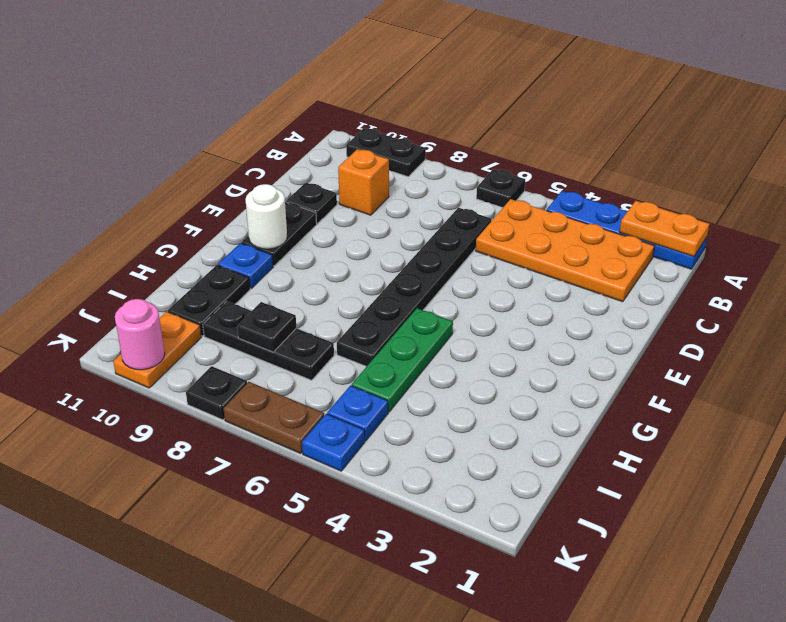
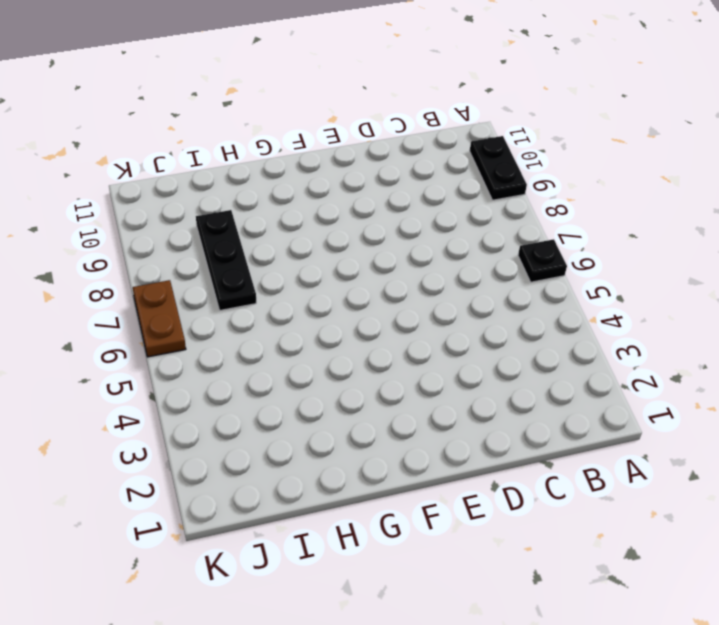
none -> blue plate A1:A4 level 1
none -> orange plate B2:C5 level 1
none -> black plate C6:H6 level 1

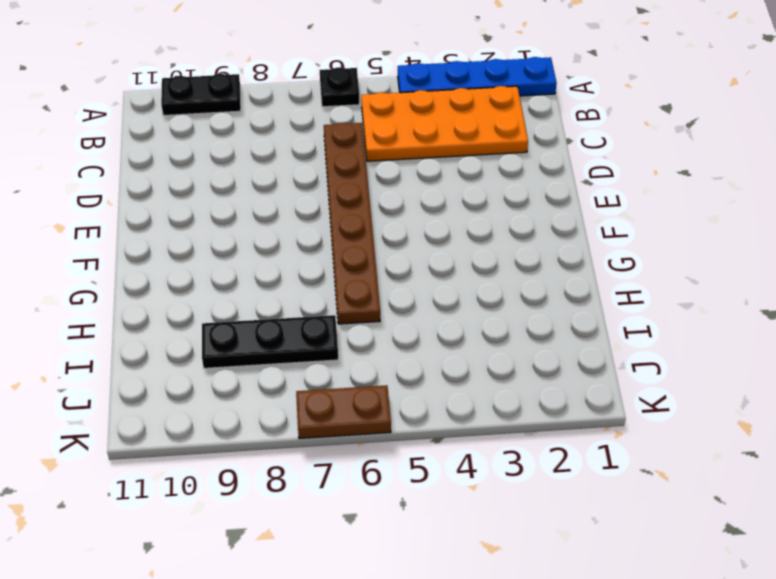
brown plate C6:H6 level 1 -> black plate C6:H6 level 1
none -> orange brick C9 level 1
none -> black plate D10 level 1
none -> black plate E10:F10 level 1

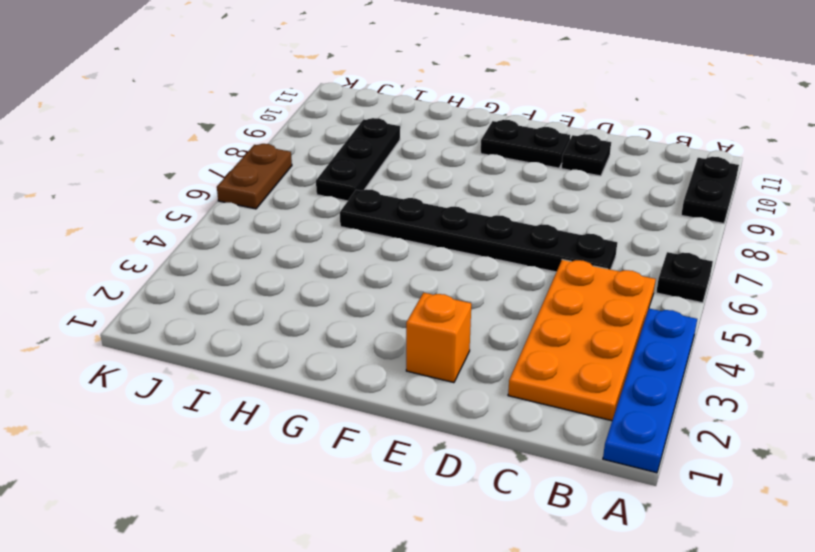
orange brick E2 level 1 -> orange brick C9 level 1
none -> green plate G5:I5 level 1
none -> blue plate G10 level 1
none -> black plate H10:I10 level 1

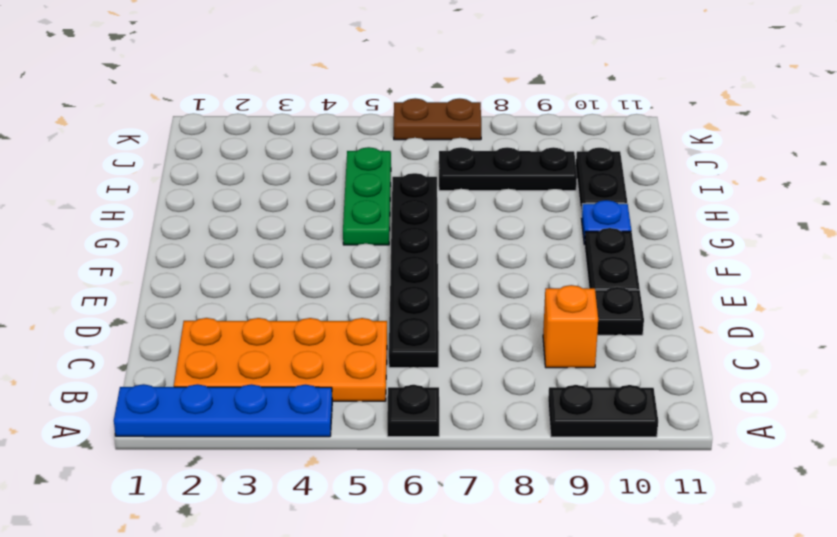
none -> blue plate J5 level 1
none -> orange plate J10:K10 level 1
none -> blue plate K5 level 1

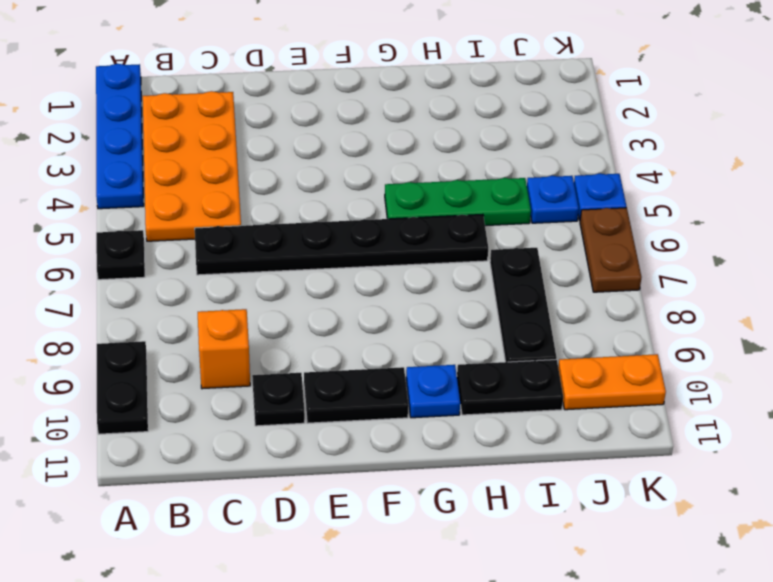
none -> black plate K8 level 1
none -> orange plate A1:A2 level 2
none -> white round brick F10 level 2

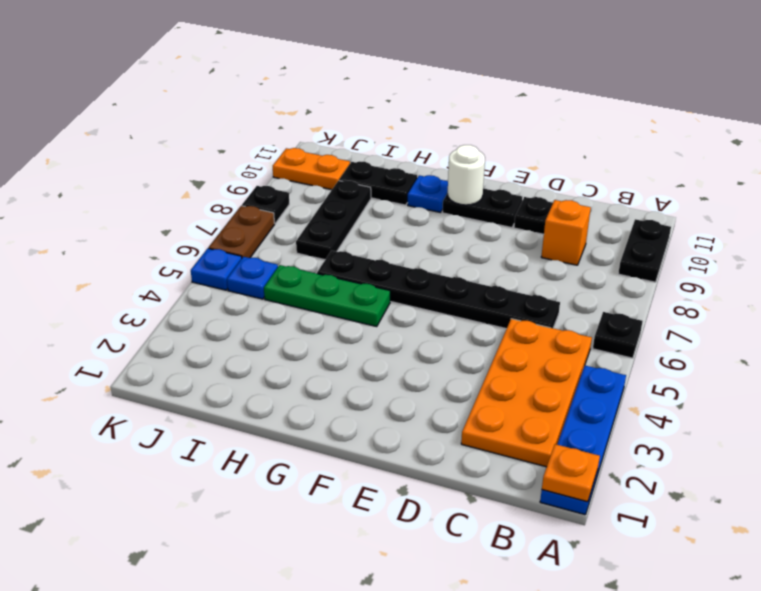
orange plate A1 level 2 -> orange plate A1:A2 level 2
none -> black plate I8 level 2
none -> pink round brick K10 level 2

